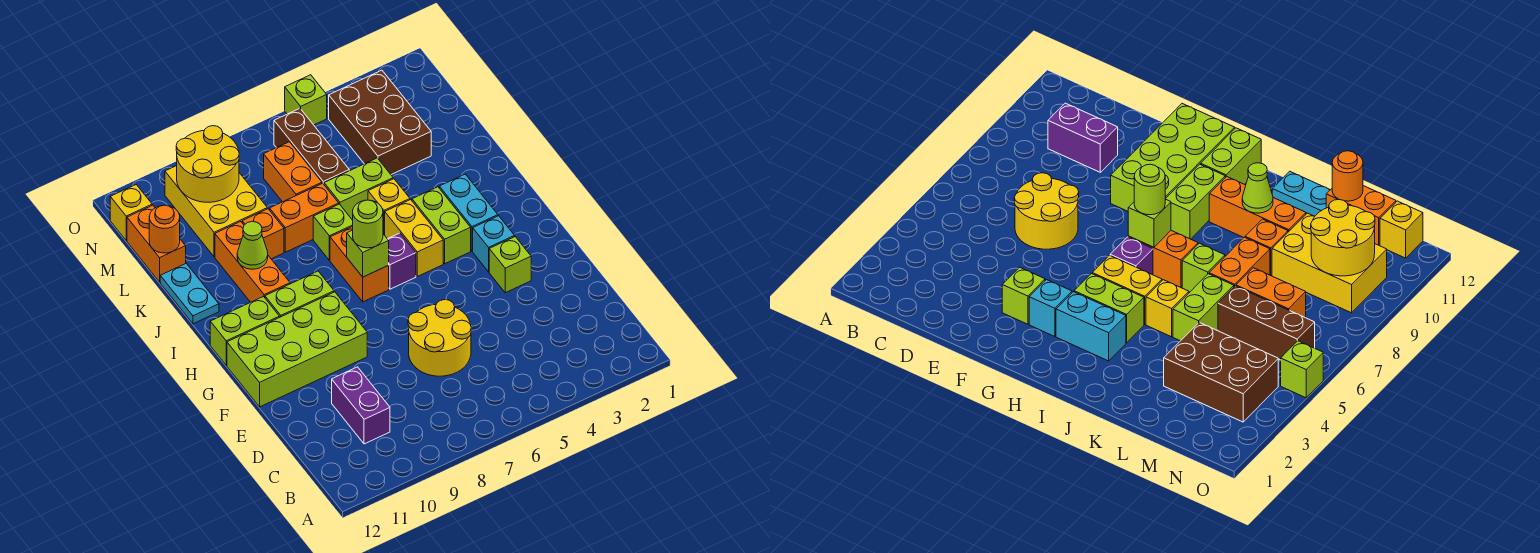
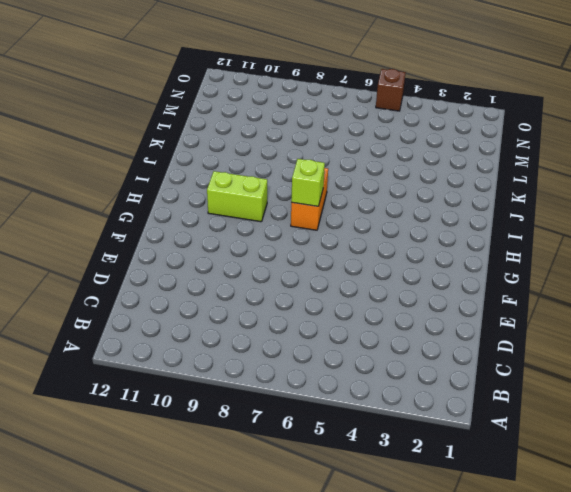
brown brick O5 level 1 -> lime brick O5 level 1
none -> purple brick C10:D10 level 1
none -> yellow round brick D6:E7 level 1
none -> lime brick F3 level 1
none -> lime brick F9:G12 level 1

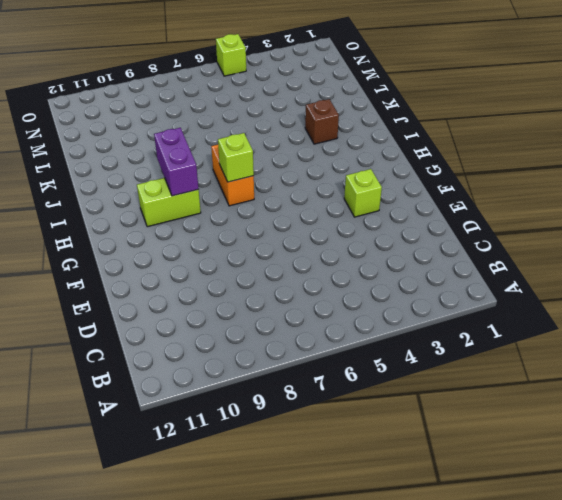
purple brick H9:I9 level 2 -> purple brick C10:D10 level 1
brown brick J3 level 1 -> none
none -> yellow round brick D6:E7 level 1
none -> lime brick F9:G12 level 1
none -> cyan brick G3 level 1
none -> cyan brick H3:I3 level 1

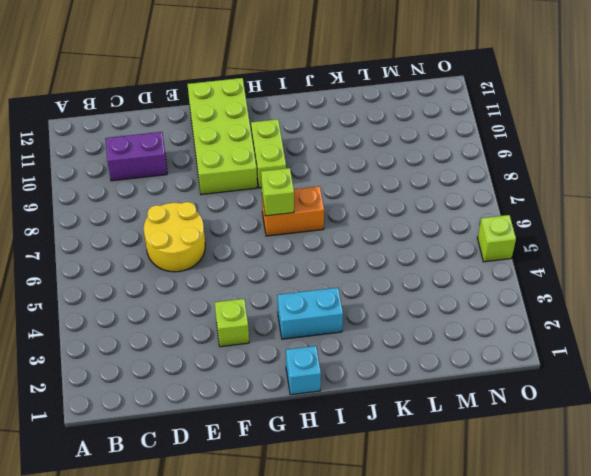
cyan brick H1 level 1 -> cyan brick G3 level 1
none -> lime brick H4:I4 level 1
none -> yellow brick H5:I5 level 1
none -> purple brick H6 level 1
none -> lime brick H11:H12 level 1

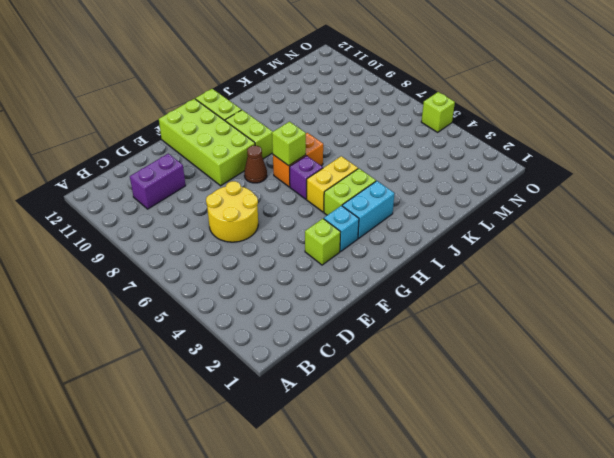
brown cone G8 level 1 -> none
none -> orange brick I10:K10 level 1
none -> yellow brick J5 level 1
none -> lime brick J7 level 1
none -> cyan plate J12:K12 level 1

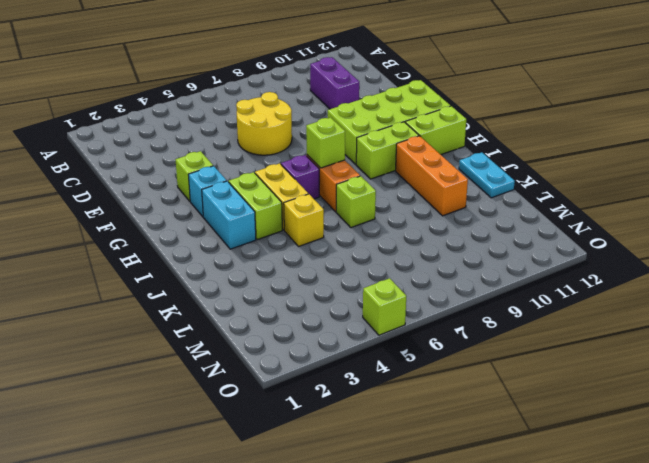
none -> lime brick K5:K6 level 1
none -> orange brick K7:K8 level 1
none -> orange brick K9 level 1
none -> brown brick L3:N4 level 1

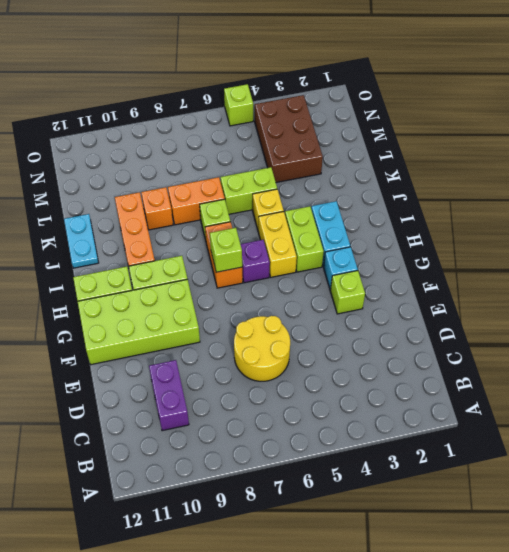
none -> brown brick L6:N6 level 1
none -> orange brick L7:M7 level 1
none -> yellow brick L9:N10 level 1
none -> orange brick L12:M12 level 1

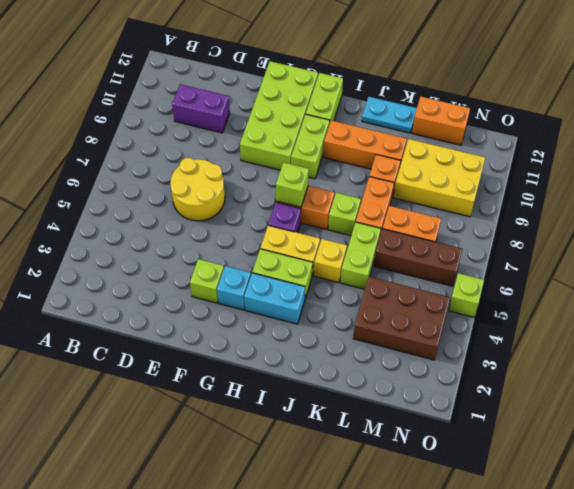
none -> yellow brick N12 level 1
none -> lime cone J10 level 2
none -> orange round brick L12 level 2
none -> yellow round brick M9:N10 level 2

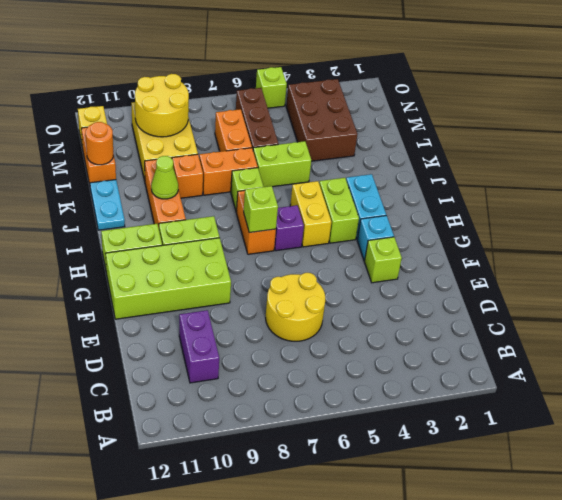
none -> yellow brick J5 level 1
none -> lime round brick H7 level 3

